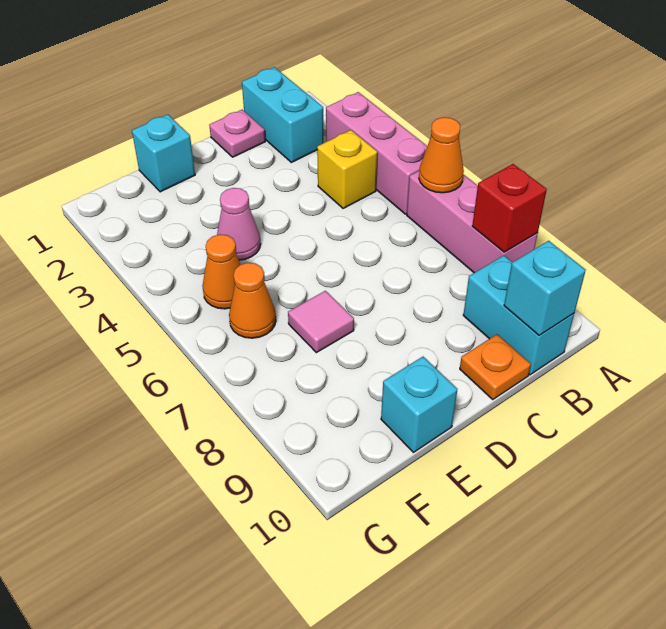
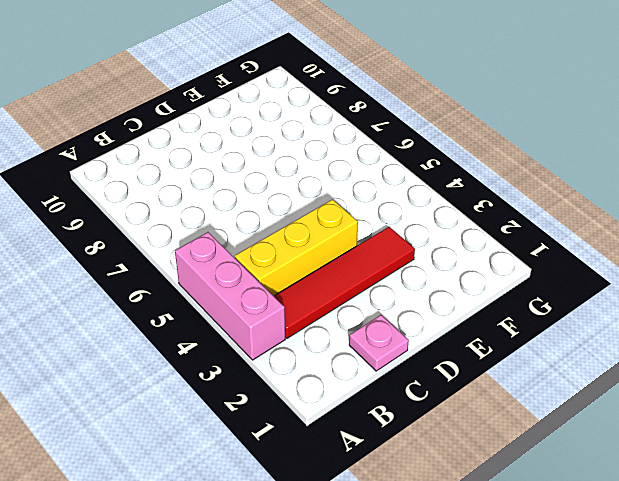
red tile B3:E3 level 1 -> none
yellow brick B4:D4 level 1 -> yellow brick B4 level 1
none -> pink brick A6:A8 level 1
none -> cyan brick B1:B2 level 1
none -> cyan brick B9:B10 level 1

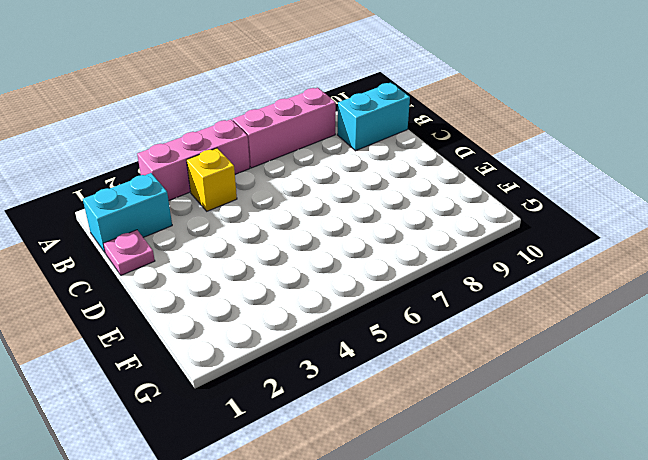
none -> orange plate C10 level 1
none -> cyan brick E1 level 1
none -> pink cone E4 level 1

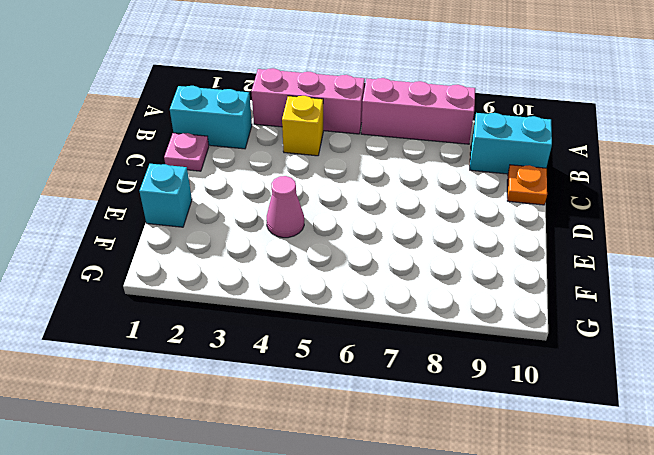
none -> pink tile E7 level 1
none -> cyan brick E10 level 1
none -> orange cone F5 level 1

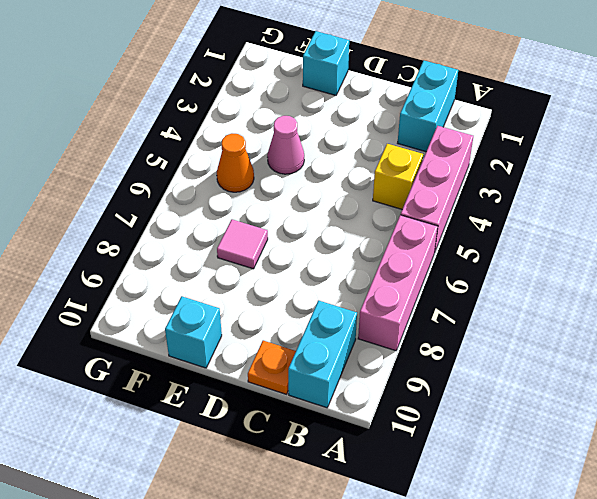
none -> pink plate C1 level 1
none -> orange cone F6 level 1
none -> orange cone A6 level 2

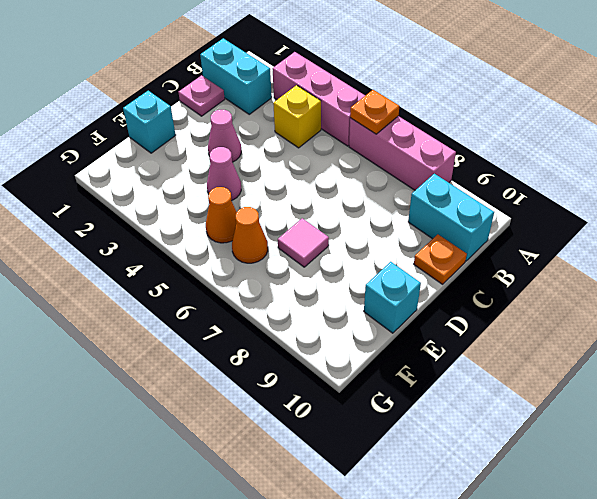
orange plate A6 level 2 -> orange cone A6 level 2
pink cone D3 level 1 -> none
none -> red brick A8 level 2
none -> cyan brick B10 level 2

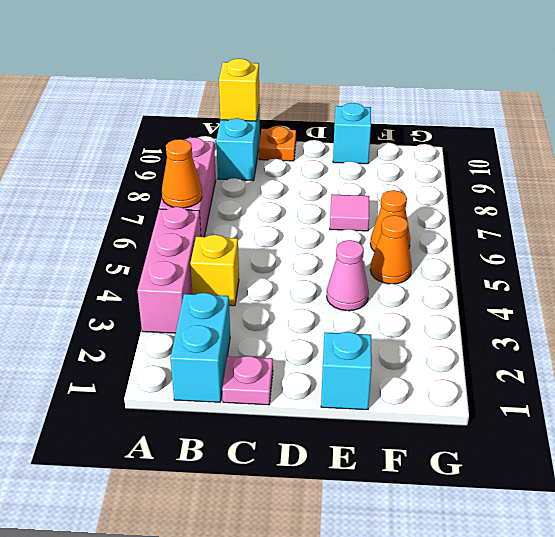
yellow brick B10 level 2 -> cyan brick B10 level 2
none -> red brick A8 level 2

